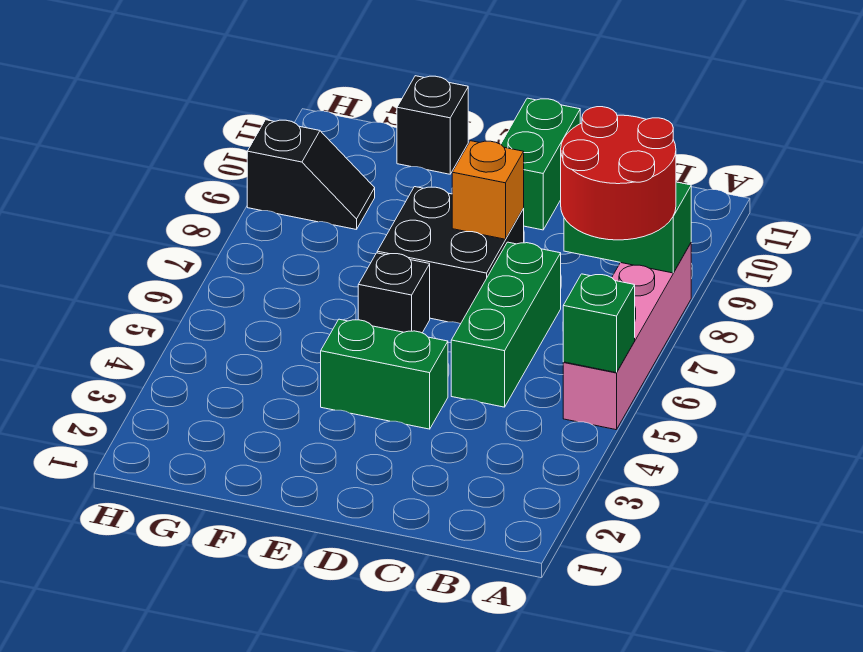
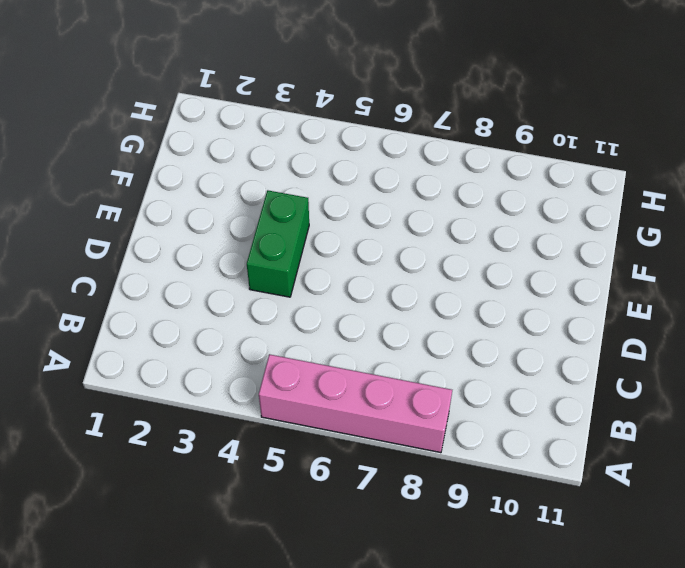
none -> green brick C5:C7 level 1
none -> black brick D7:E8 level 1
none -> green brick D10:D11 level 1

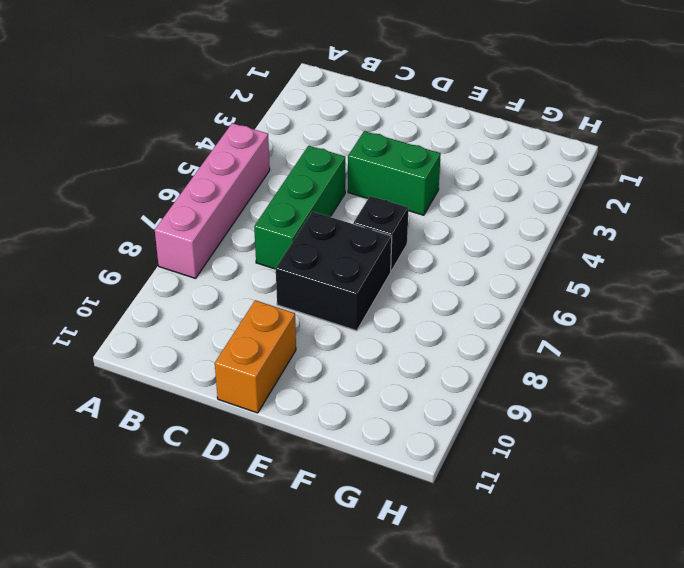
orange brick D10:D11 level 1 -> green brick D10:D11 level 1
none -> black brick F11 level 1
none -> black slope G9:H9 level 1 top H
none -> green brick A5 level 2

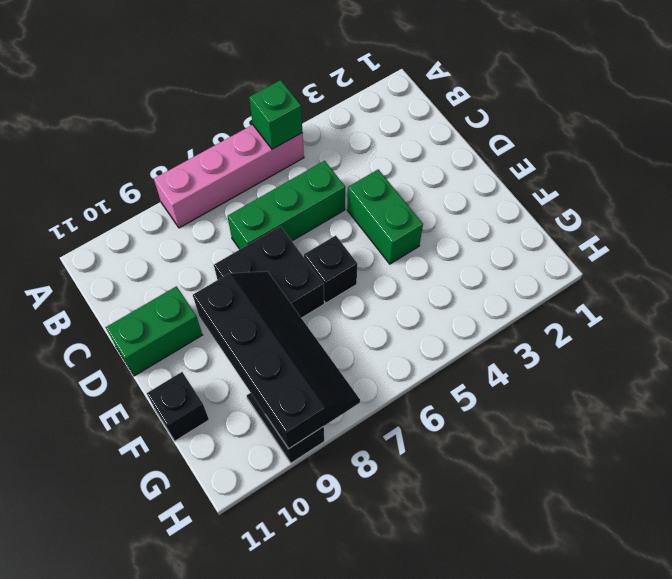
black slope E8:H9 level 2 top 9 -> none
none -> green brick A8:B8 level 2
none -> orange brick D8 level 2
none -> red round brick A7:B8 level 3

